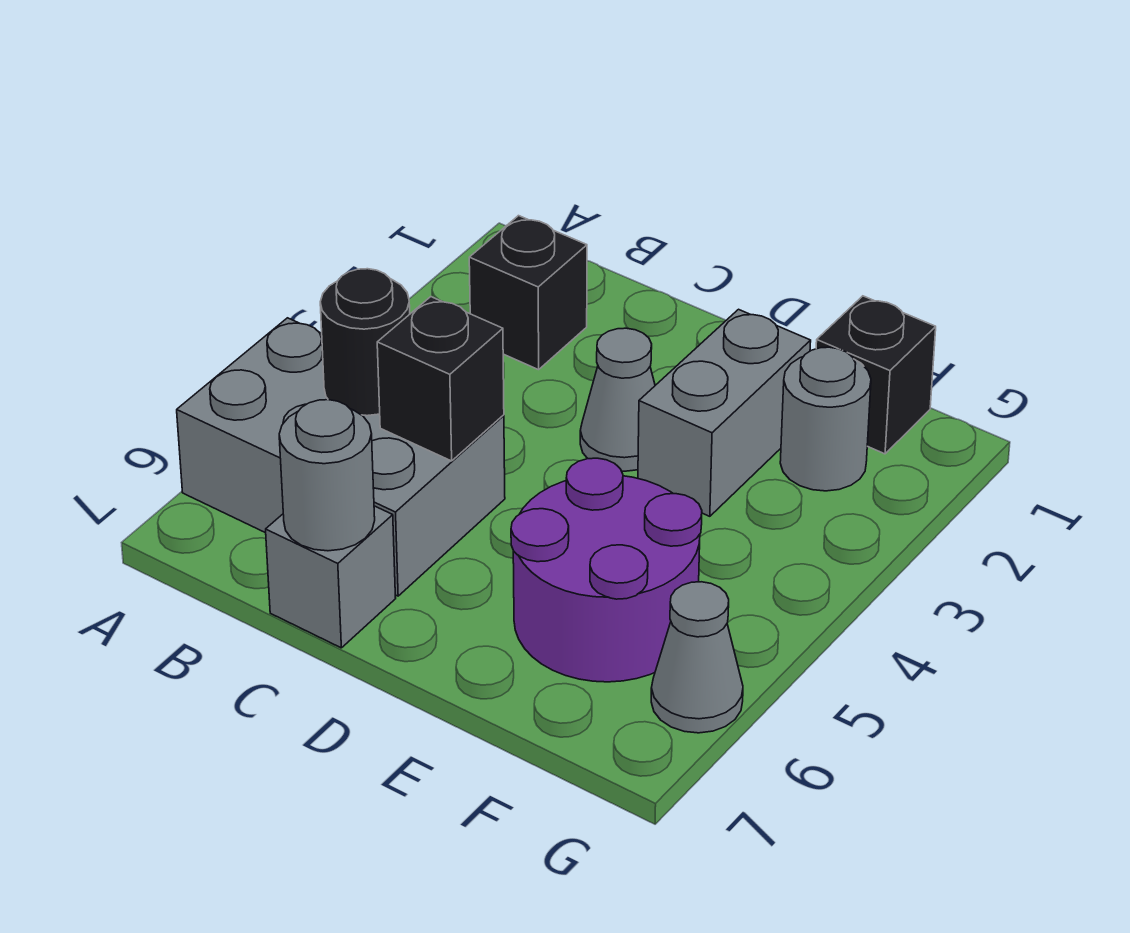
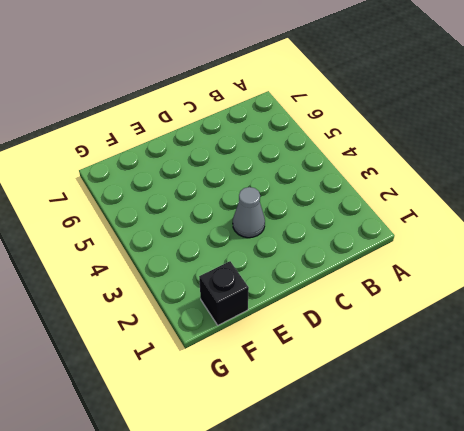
none -> grey brick A5:C6 level 1
none -> black brick B2 level 1
none -> grey brick C7 level 1

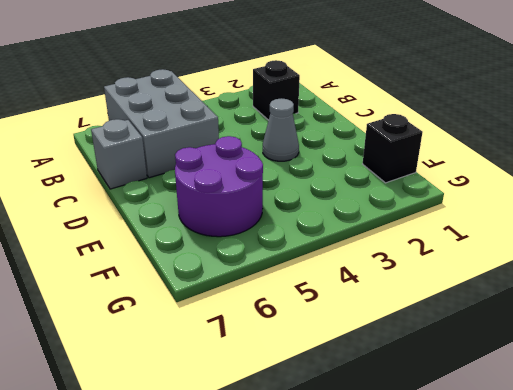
none -> grey brick E2:E3 level 1
none -> grey round brick F2 level 1
none -> grey cone G6 level 1

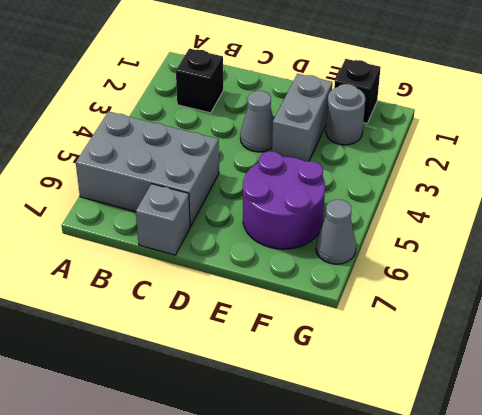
none -> black round brick B5 level 2
none -> black brick C5 level 2
none -> grey round brick C7 level 2

